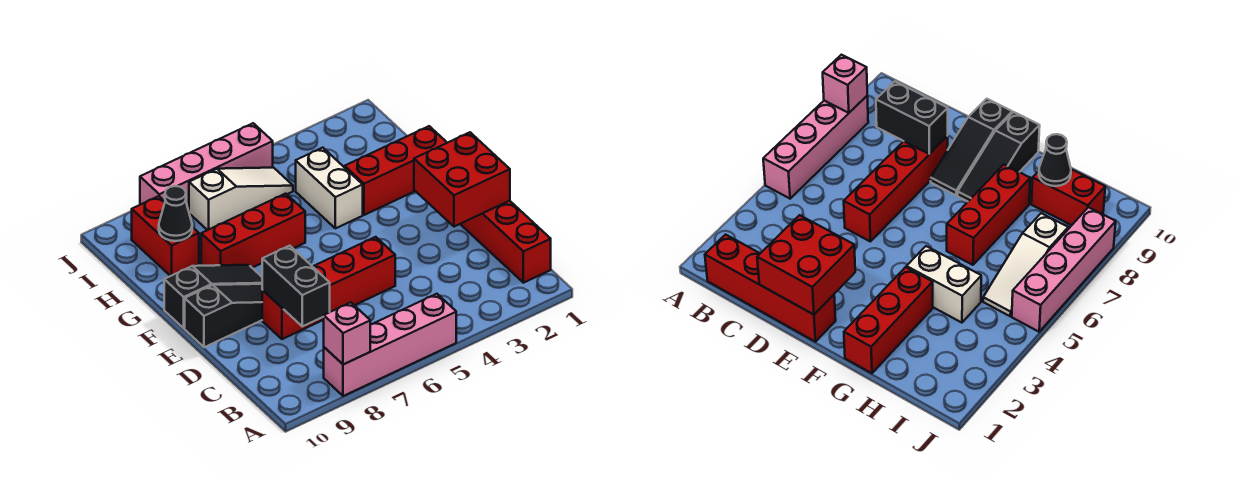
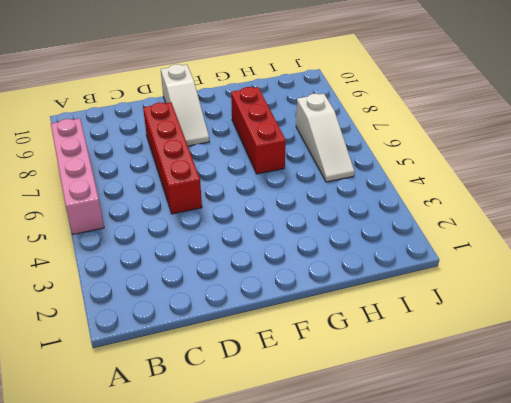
white slope E8:E10 level 1 top 10 -> black slope E8:E10 level 1 top 10
none -> red brick B1:E1 level 1
none -> black slope F8:F10 level 1 top 10
none -> red brick G1:G3 level 1

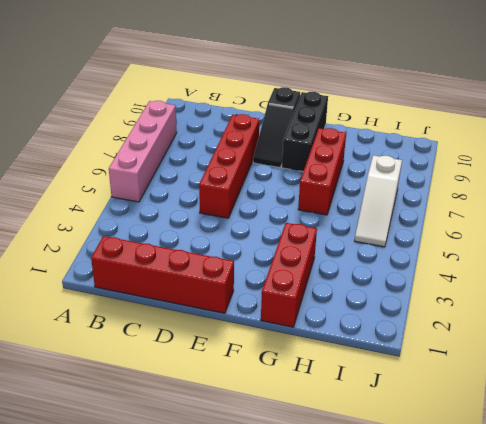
black brick F8:F10 level 1 -> black slope F8:F10 level 1 top 10
none -> white brick G4:H4 level 1
none -> red brick H9:I9 level 1
none -> pink brick J5:J8 level 1

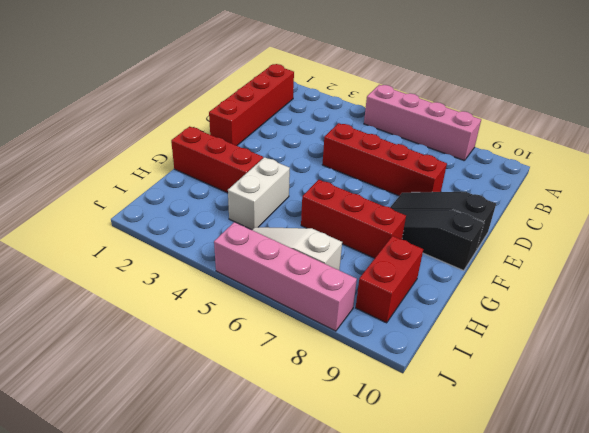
none -> pink brick A8 level 2
none -> black brick C8:D8 level 2
none -> red brick D1:E2 level 2

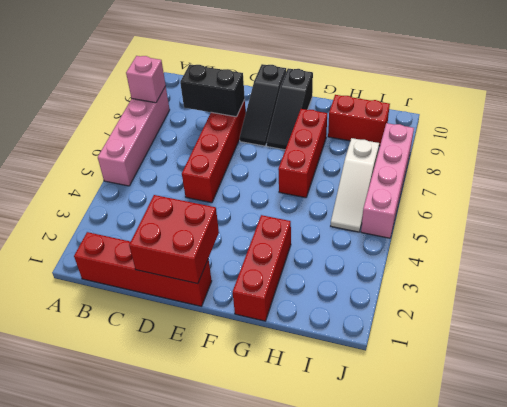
none -> white brick G4:H4 level 1
none -> black cone H9 level 2

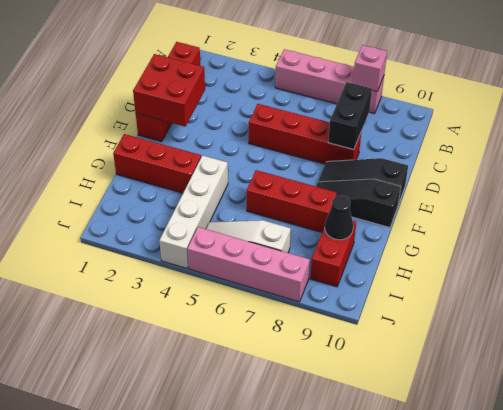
white brick G4:J4 level 1 -> white brick G4:H4 level 1

